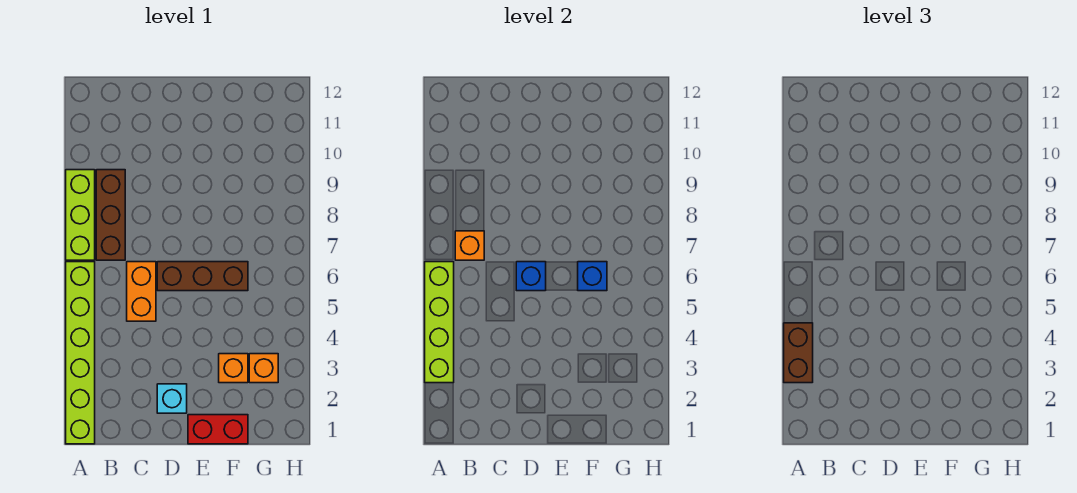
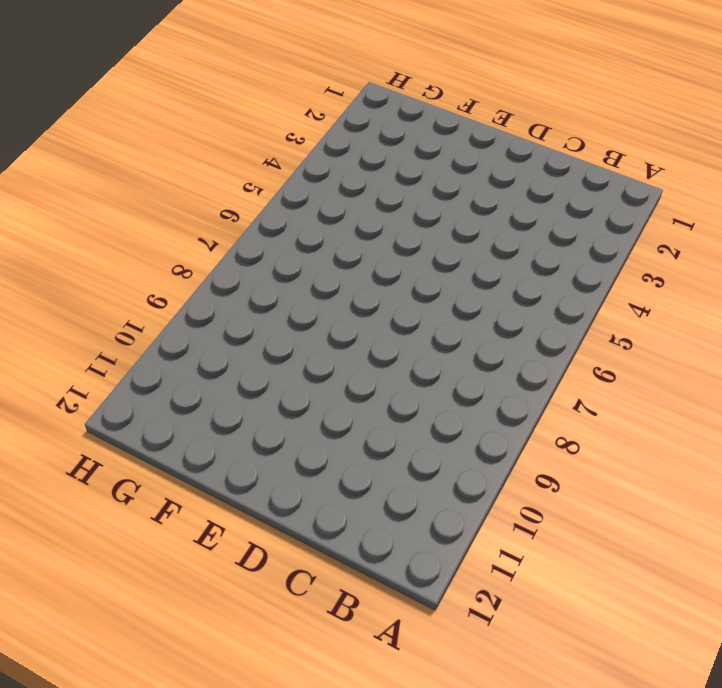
none -> lime brick A1:A6 level 1
none -> lime brick A7:A9 level 1
none -> brown brick B7:B9 level 1

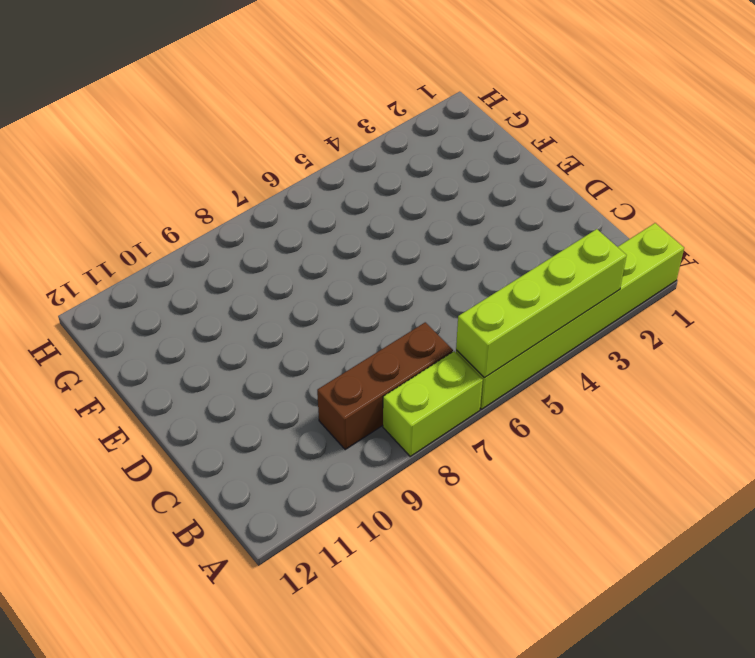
lime brick A7:A8 level 1 -> lime brick A7:A9 level 1
none -> orange brick C5:C6 level 1
none -> cyan brick D2 level 1
none -> brown brick D6:F6 level 1

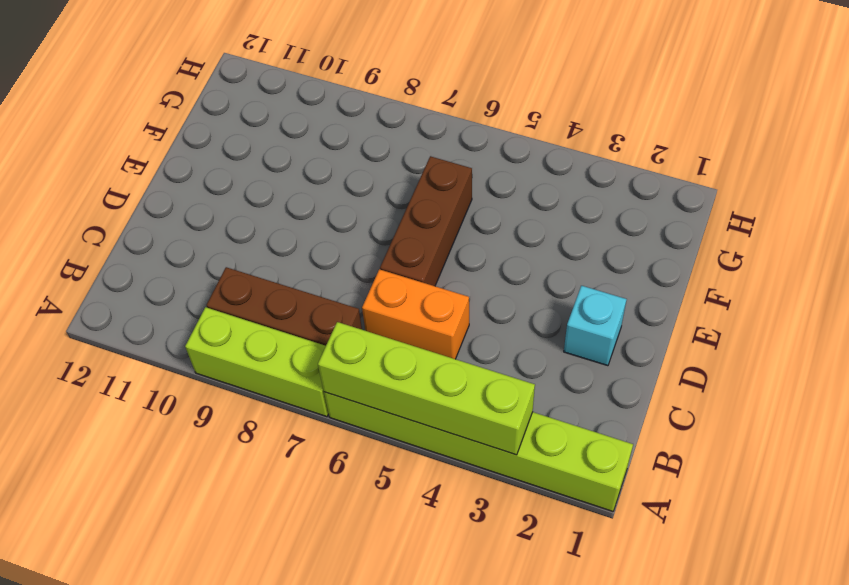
none -> red brick E1:F1 level 1
none -> orange brick F3 level 1
none -> orange brick G3 level 1

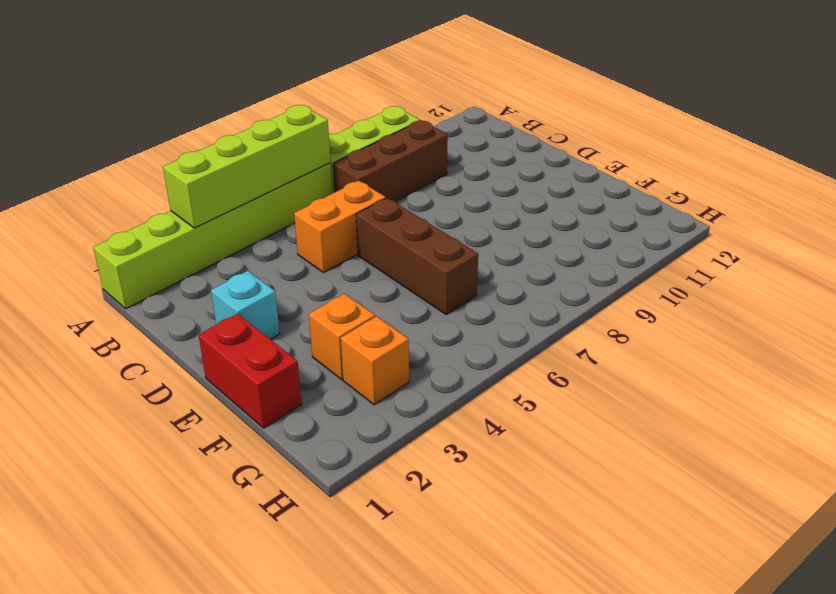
none -> orange brick B7 level 2
none -> blue brick D6 level 2
none -> blue brick F6 level 2

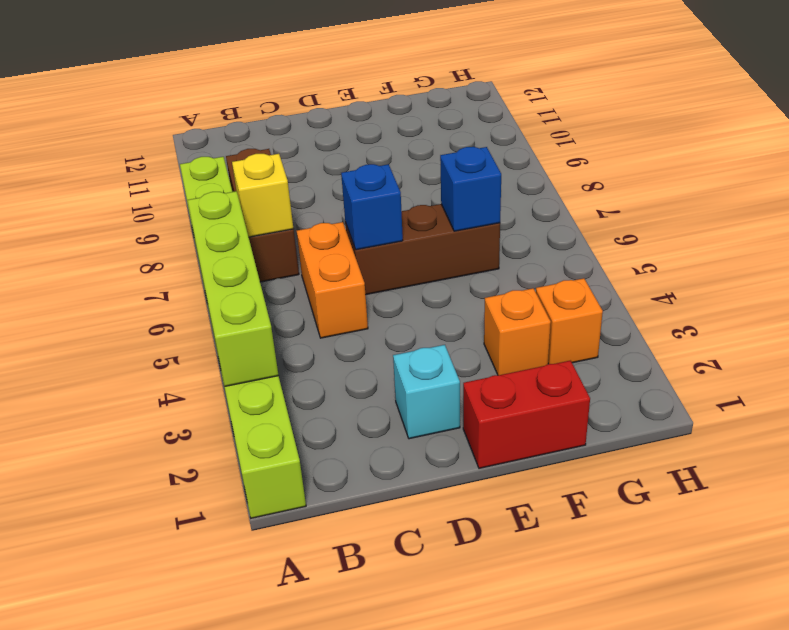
yellow brick B7 level 2 -> orange brick B7 level 2
none -> brown brick A3:A4 level 3

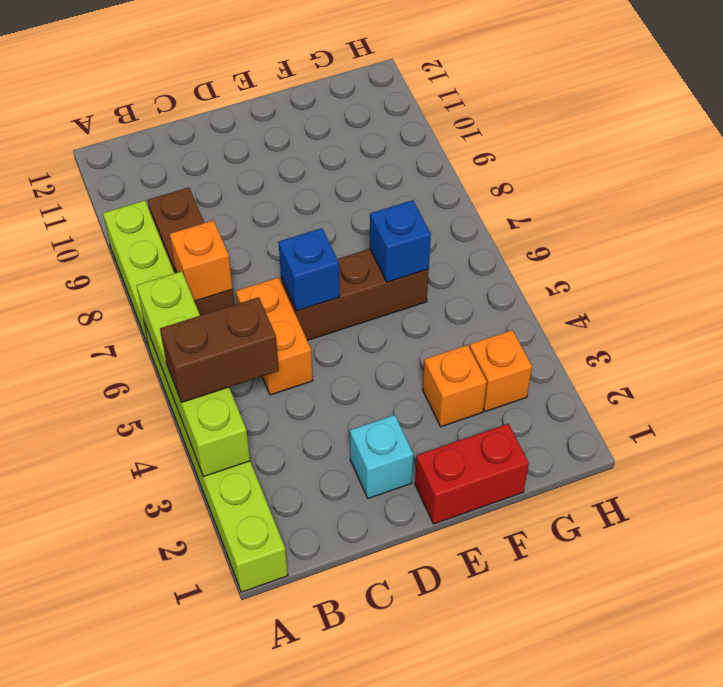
brown brick A4:B4 level 3 -> brown brick A3:A4 level 3

